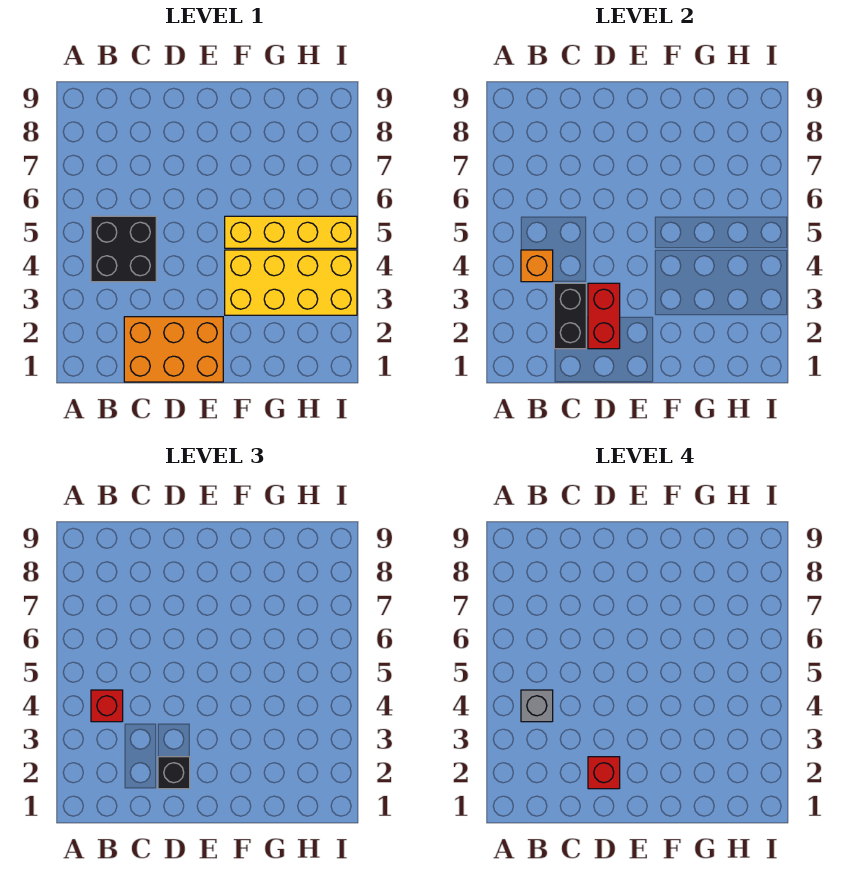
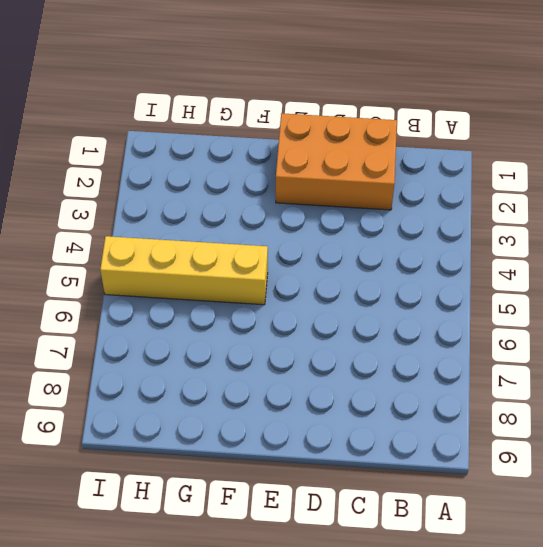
none -> black brick B4:C5 level 1
none -> yellow brick F3:I4 level 1

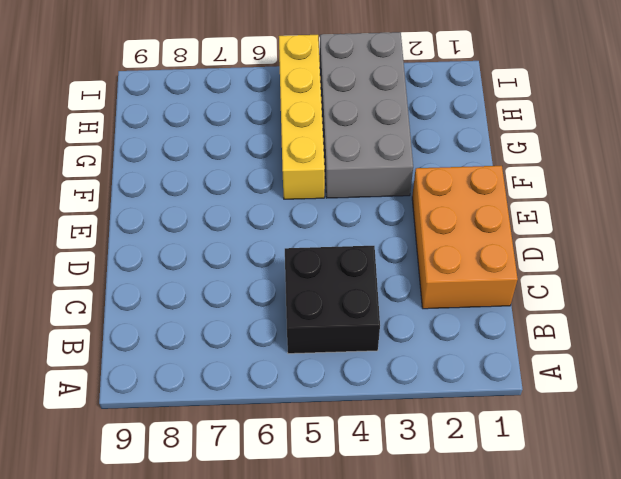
grey brick F3:I4 level 1 -> yellow brick F3:I4 level 1
none -> orange brick B4 level 2
none -> black brick C2:C3 level 2

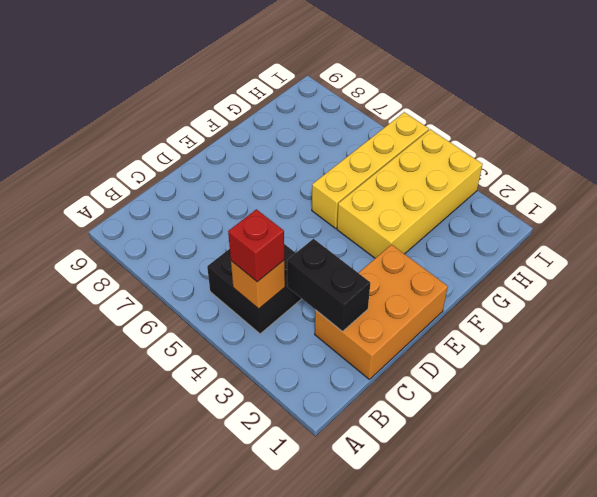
none -> red brick D2:D3 level 2
none -> black brick D2 level 3

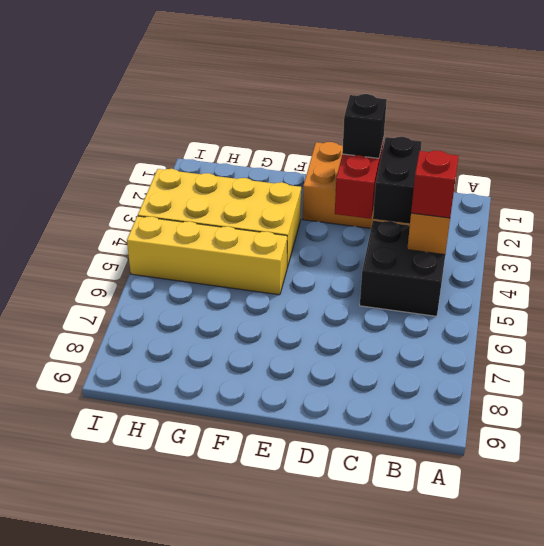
none -> grey brick B4 level 4
none -> red brick D2 level 4

